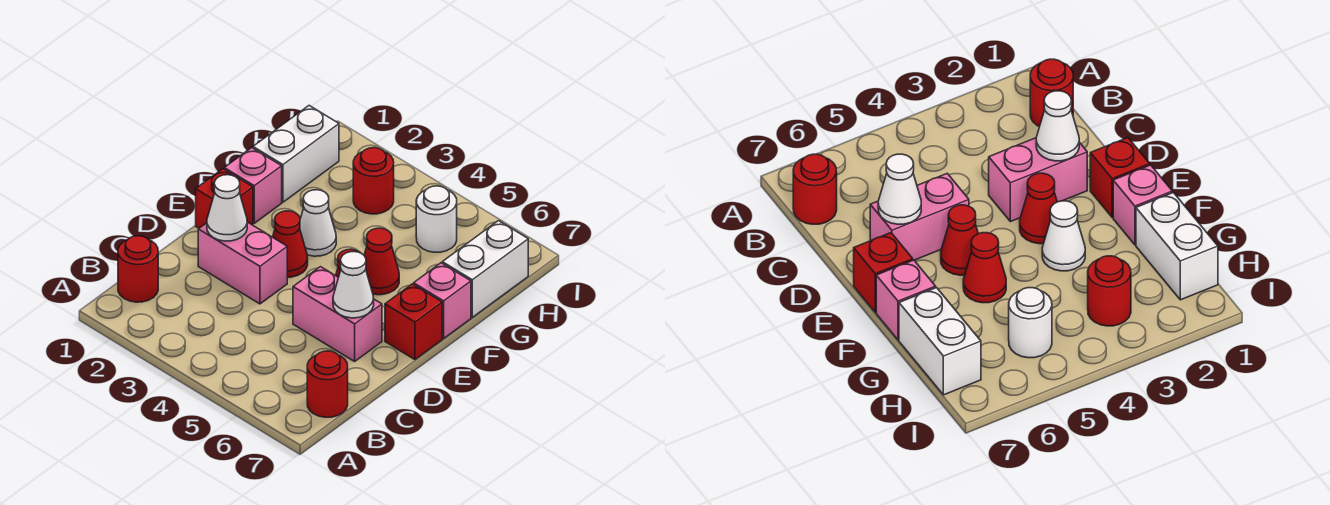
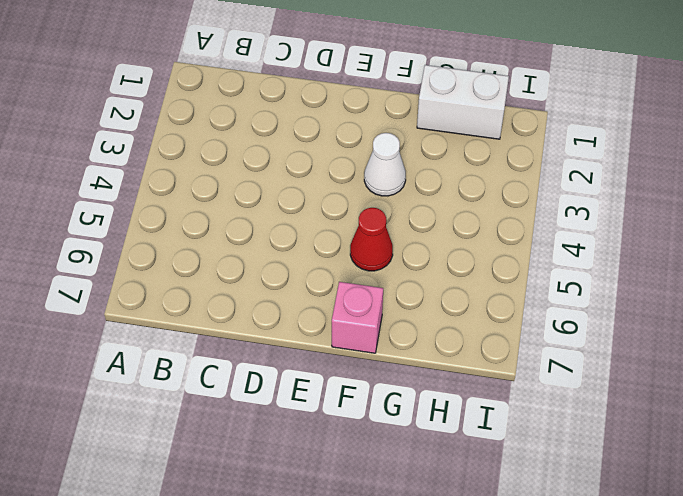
none -> red round brick B1 level 1
none -> red round brick B7 level 1
none -> pink brick D2:D3 level 1

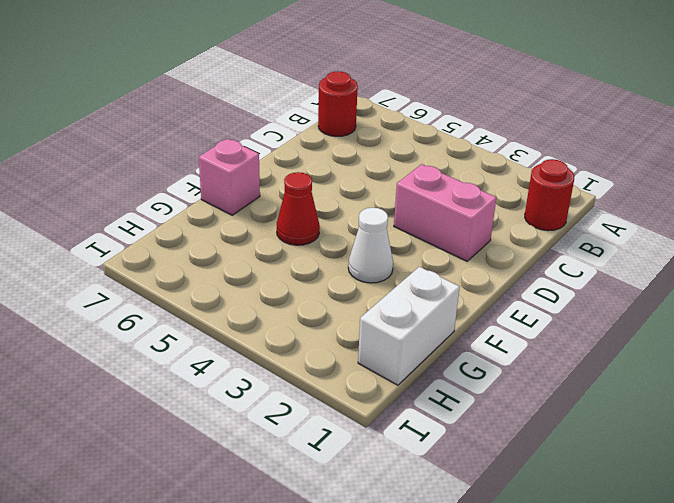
none -> pink brick D5:D6 level 1
none -> red brick E1 level 1
none -> red cone E3 level 1

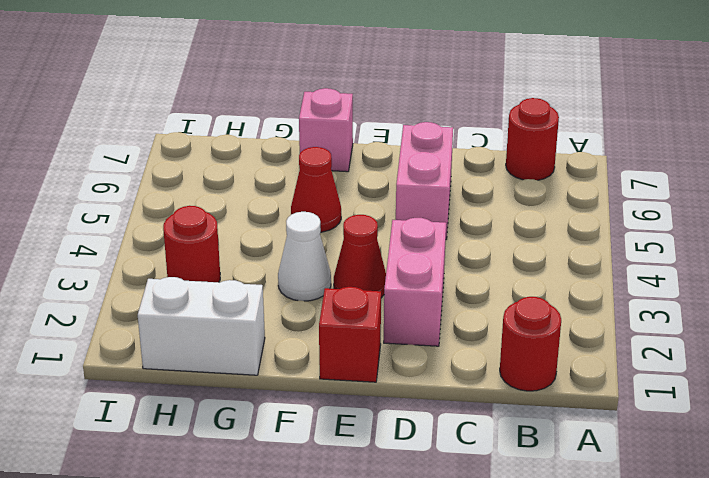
none -> red cone E5 level 1
none -> red brick E7 level 1
none -> pink brick F1 level 1

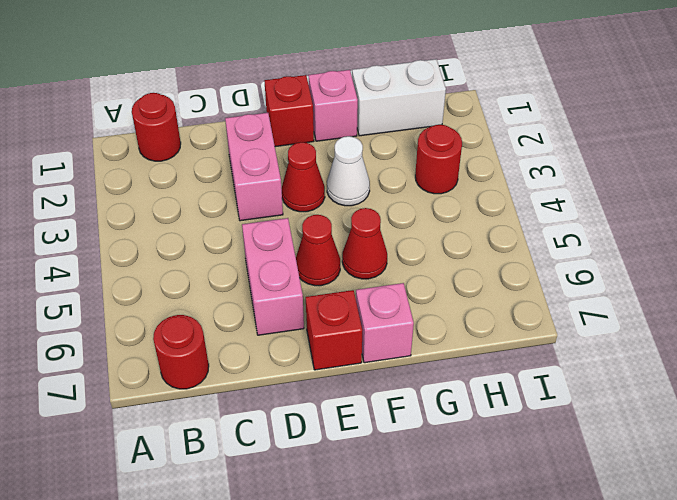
none -> white brick G7:H7 level 1
none -> white round brick H5 level 1
none -> white cone D2 level 2

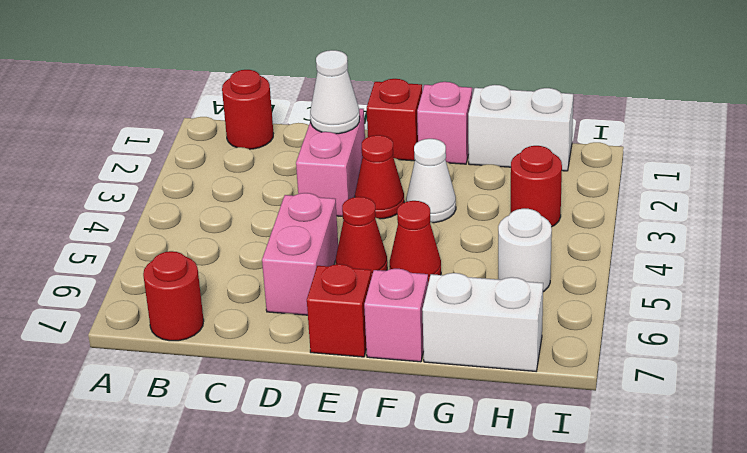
none -> white cone D6 level 2

